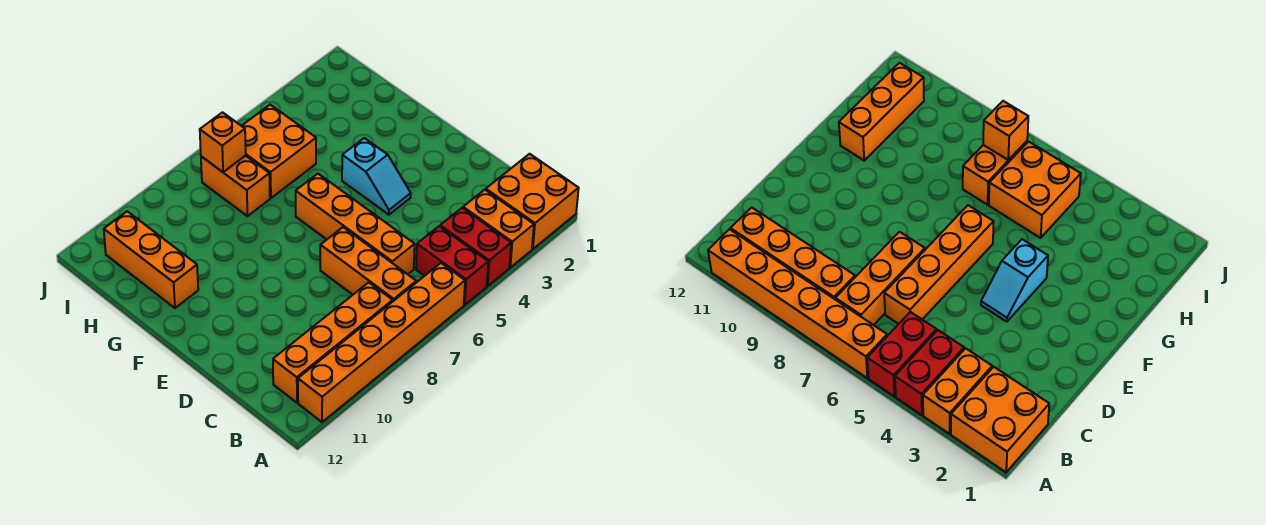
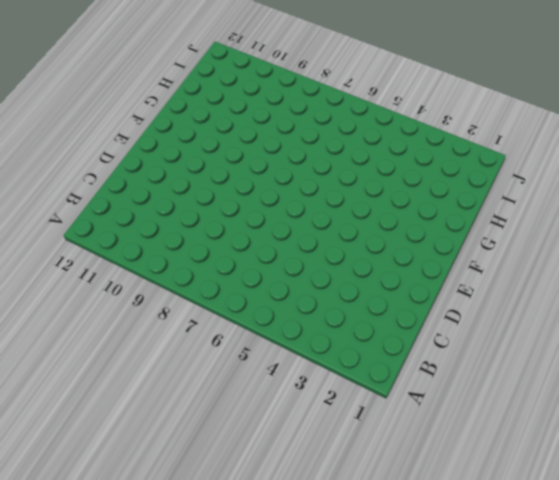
none -> orange brick A1:B2 level 1
none -> orange brick A3:B3 level 1
none -> red brick A4:B4 level 1

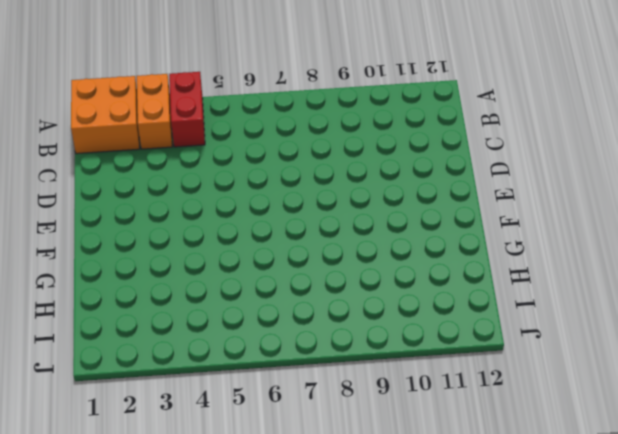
none -> red brick A5:B5 level 1
none -> orange brick A6:A11 level 1
none -> orange brick B7:D7 level 1

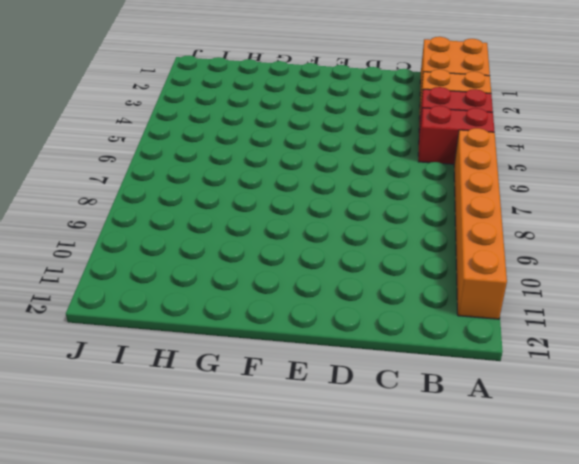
none -> orange brick B7:D7 level 1
none -> orange brick B8:B11 level 1
none -> orange brick C6:F6 level 1

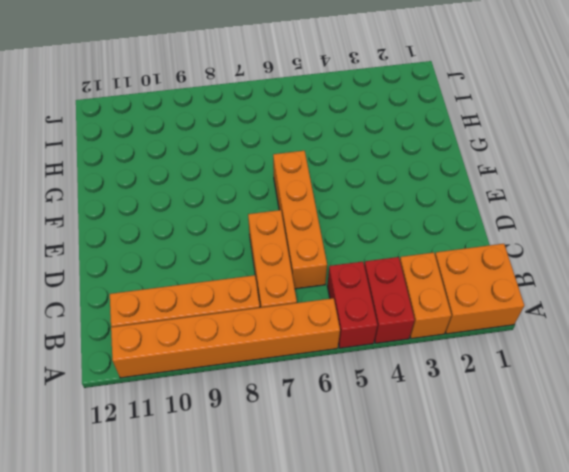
none -> cyan slope E4:F4 level 1 top F
none -> orange brick G11:I11 level 1
none -> orange brick H5:I6 level 1

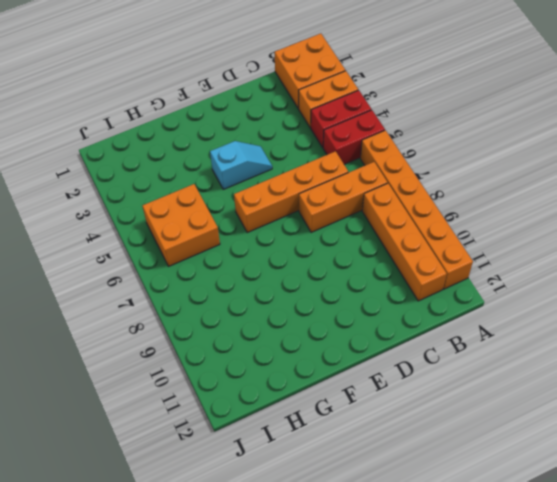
none -> orange brick G11:I11 level 1
none -> orange brick H7:I7 level 1
none -> orange brick I7 level 2

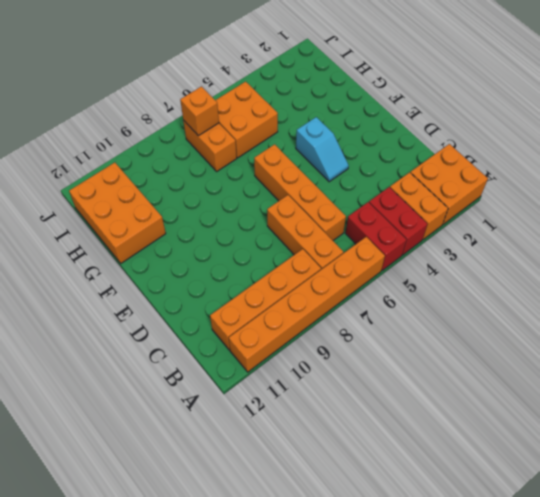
orange brick G11:I12 level 1 -> orange brick G11:I11 level 1

